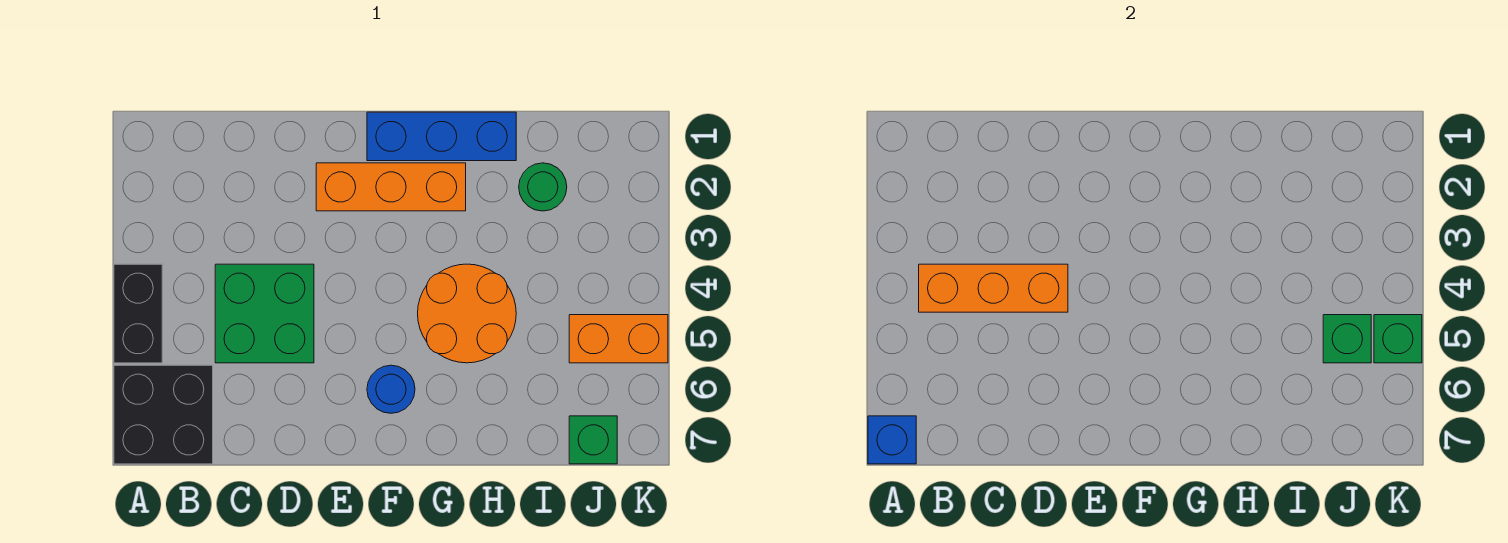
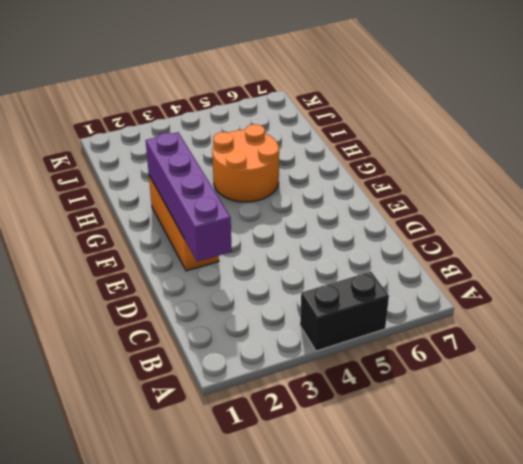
purple brick D2:G2 level 2 -> none
none -> black brick A6:B7 level 1
none -> green brick C4:D5 level 1
none -> blue brick F1:H1 level 1

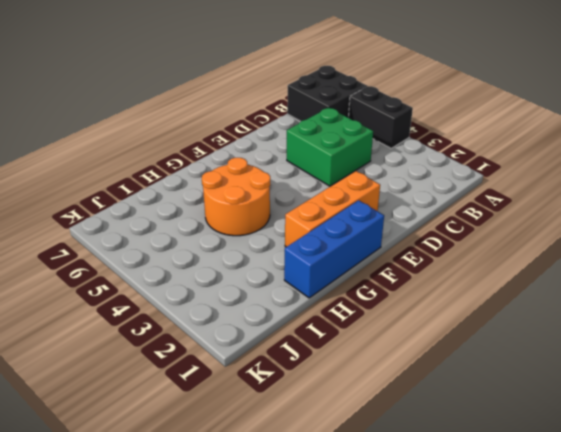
none -> blue round brick F6 level 1
none -> green round brick I2 level 1
none -> orange brick J5:K5 level 1

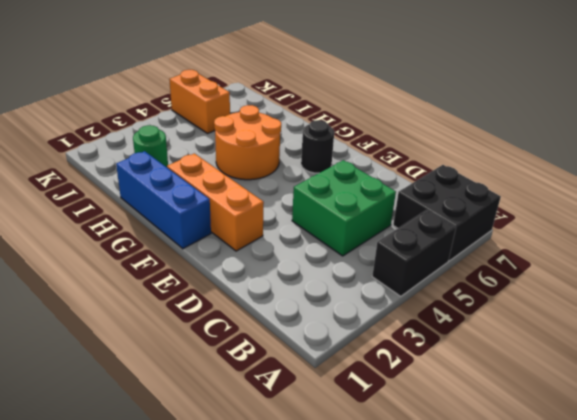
black round brick F6 level 1 -> blue round brick F6 level 1
none -> green brick J7 level 1
none -> blue brick A7 level 2
none -> orange brick B4:D4 level 2

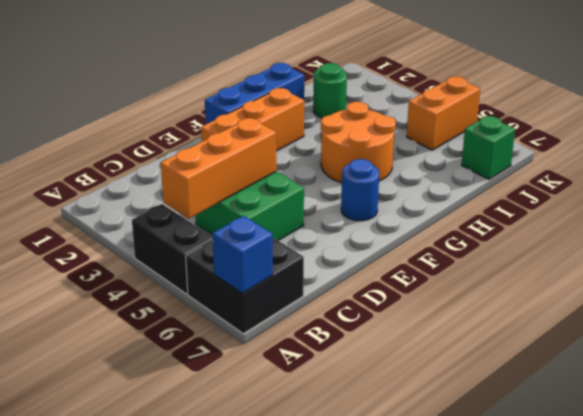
none -> green brick J5 level 2
none -> green brick K5 level 2

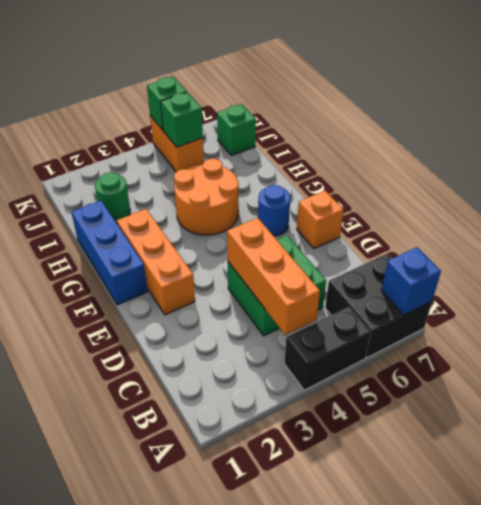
orange brick E7 level 1 -> none

